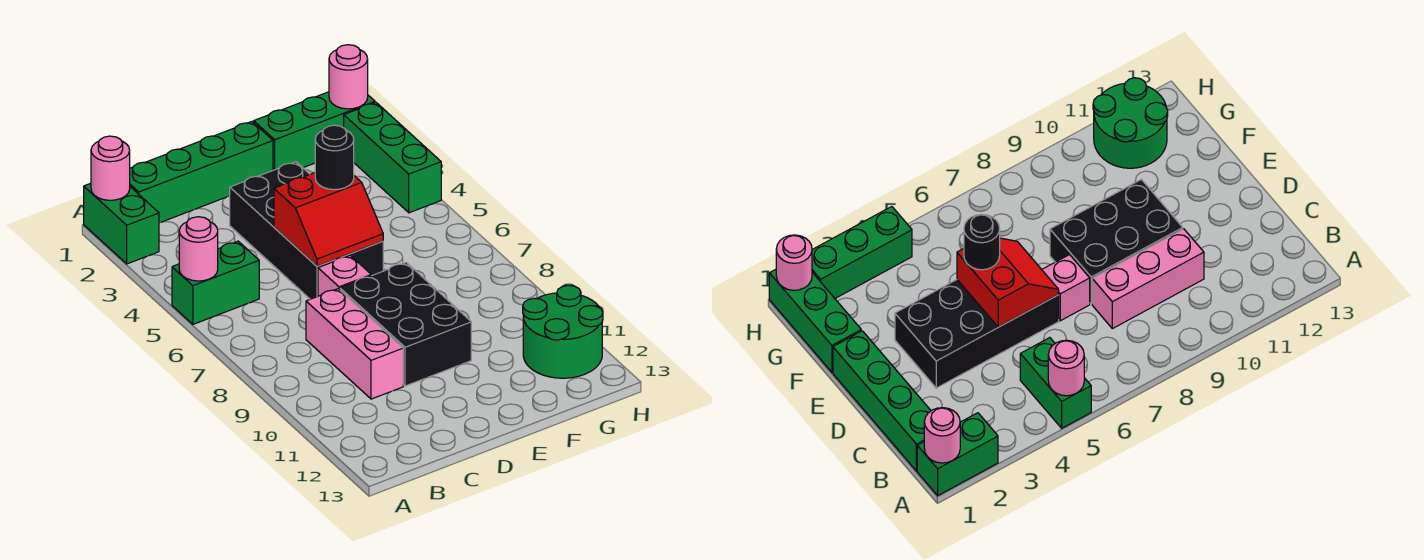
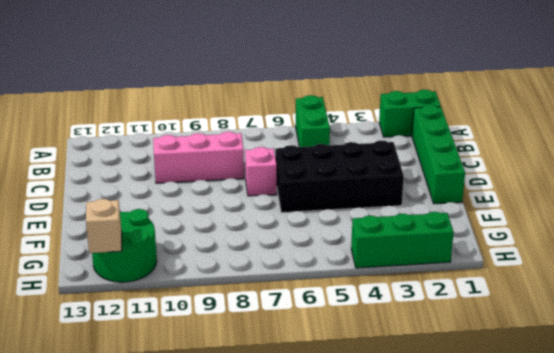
tan brick H12 level 2 -> none
none -> black brick D8:E10 level 1
none -> green brick F1:H1 level 1
none -> pink round brick A1 level 2

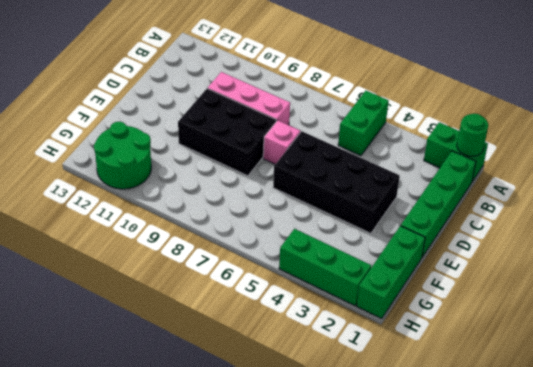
green round brick A1 level 2 -> pink round brick A1 level 2
none -> pink round brick A5 level 2
none -> red slope D5:E6 level 2 top 5
none -> pink round brick H1 level 2

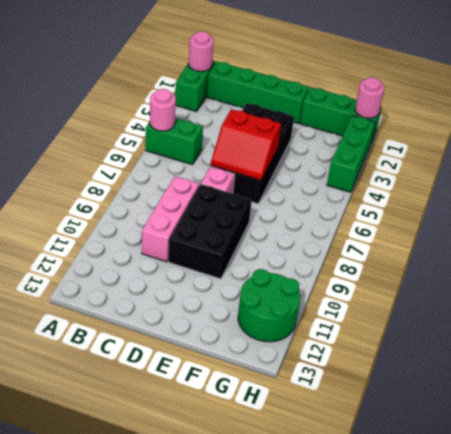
none -> black round brick E5 level 3

